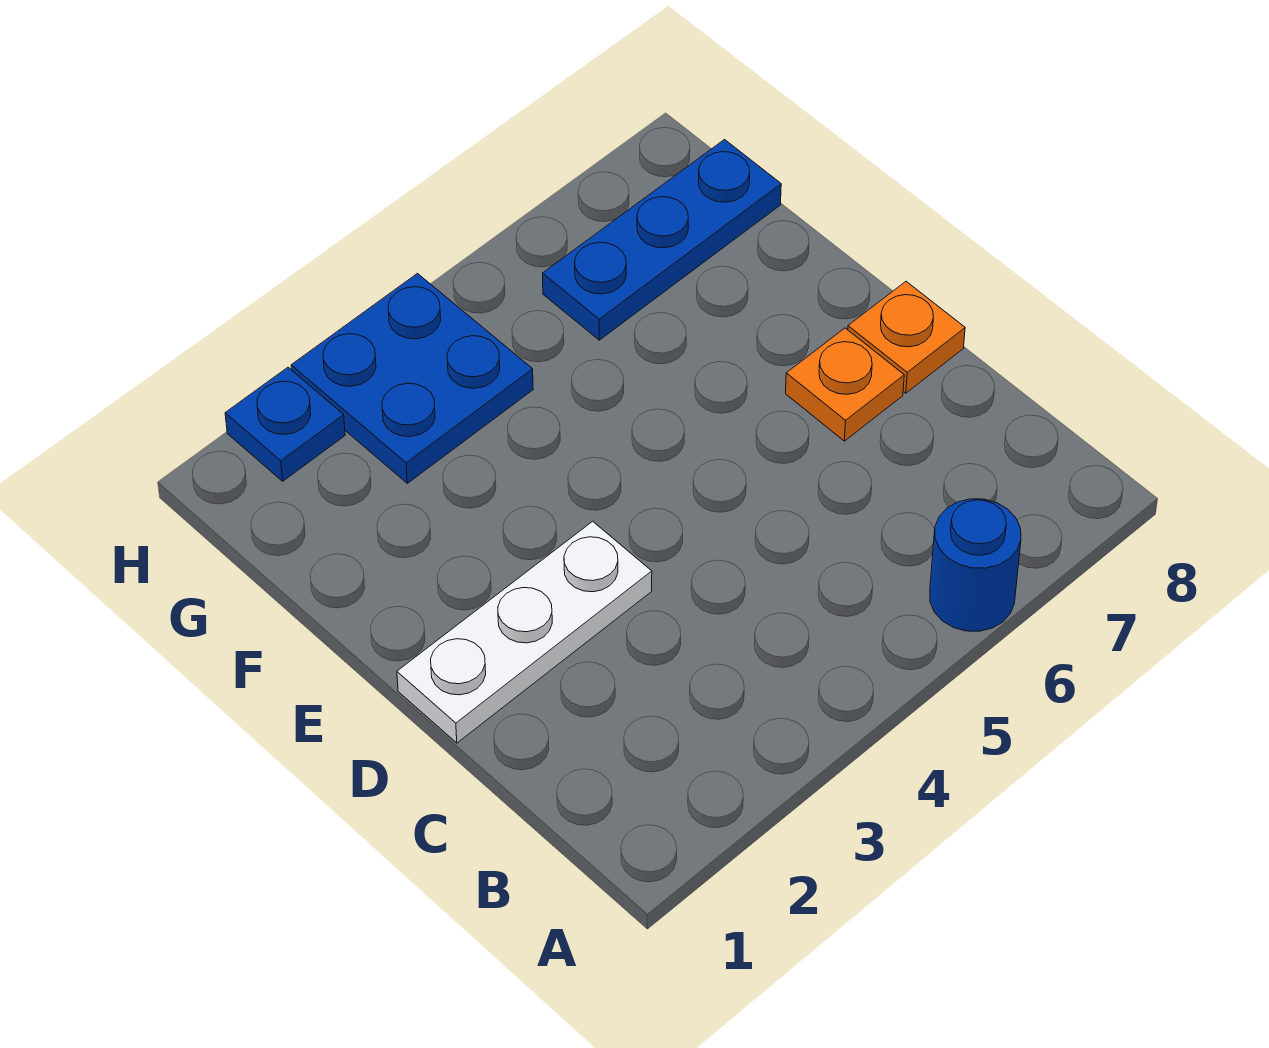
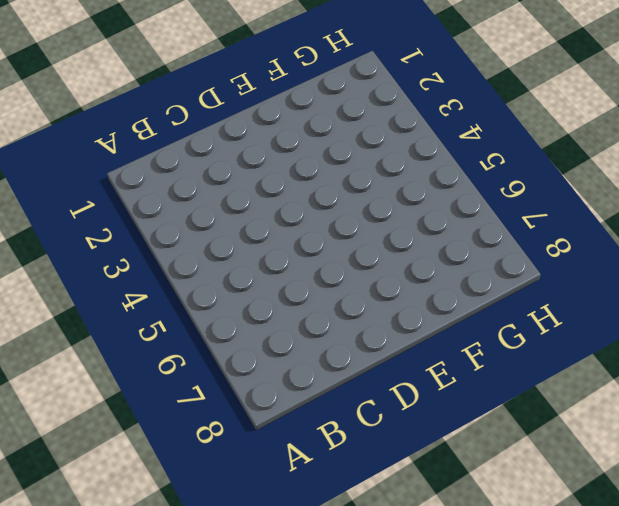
none -> blue round brick A6 level 1
none -> white plate D1:D3 level 1

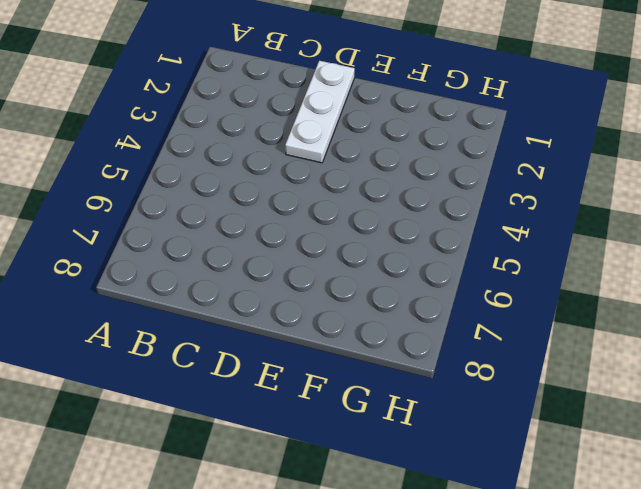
none -> blue round brick A6 level 1
none -> orange plate D7 level 1

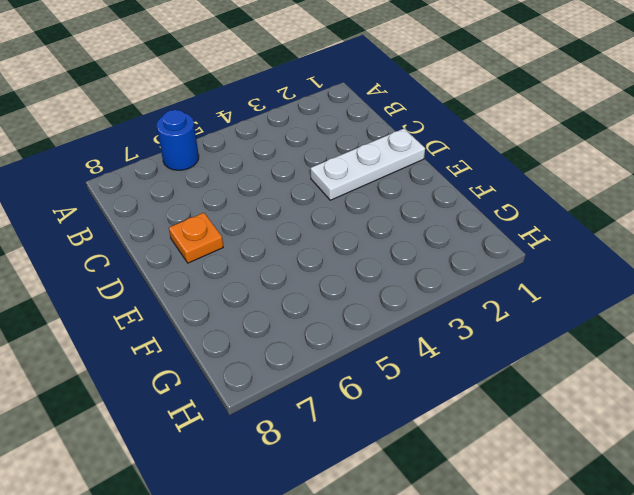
none -> orange plate D8 level 1
none -> blue plate G3:H4 level 1

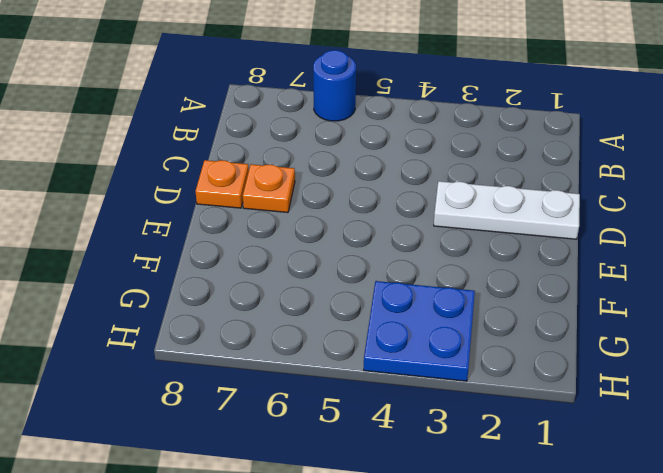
none -> blue plate G6:G8 level 1
none -> blue plate H2 level 1

